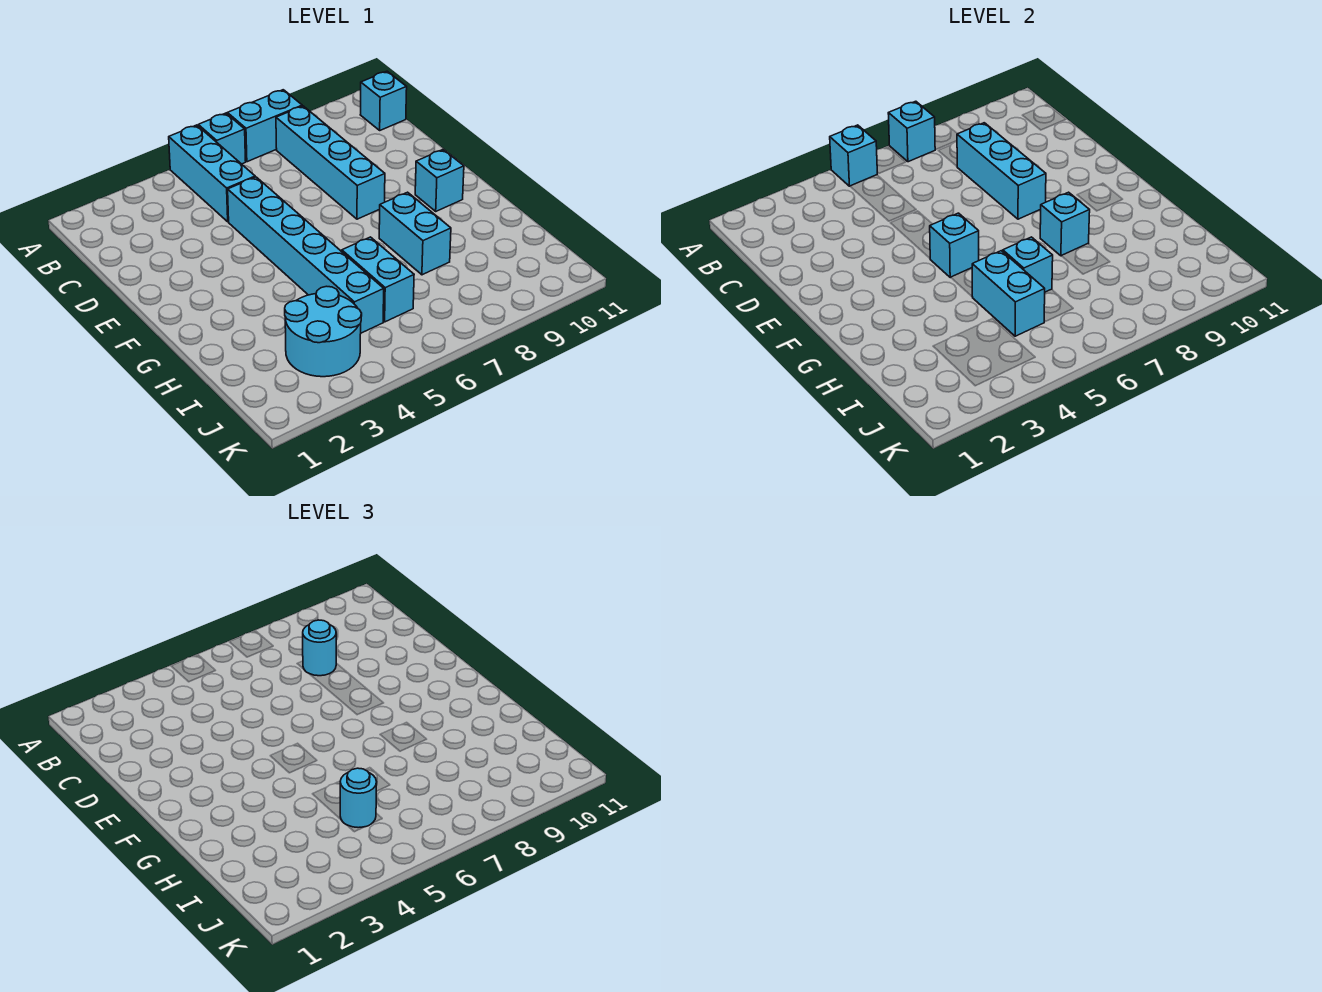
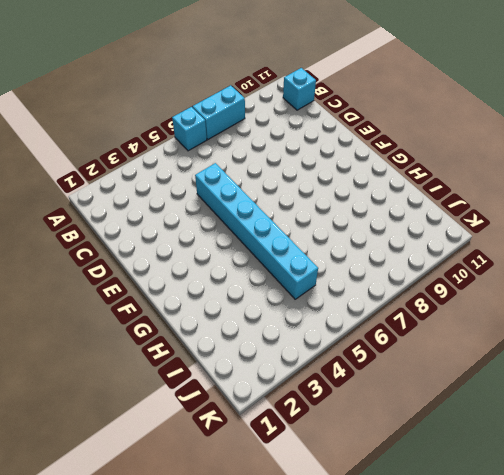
none -> cyan brick A5:C5 level 1
none -> cyan brick B8:E8 level 1
none -> cyan brick F10 level 1

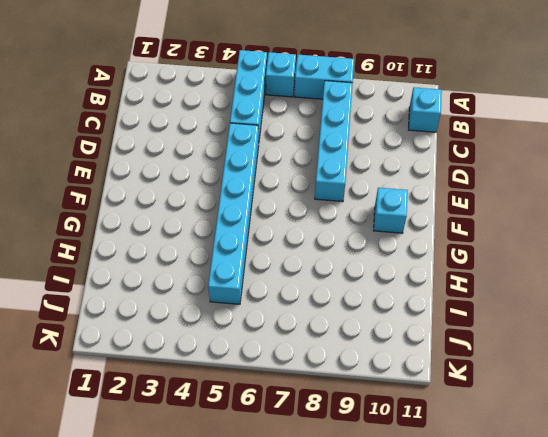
none -> cyan brick G8:H8 level 1
none -> cyan brick H6:I6 level 1
none -> cyan round brick I3:J4 level 1

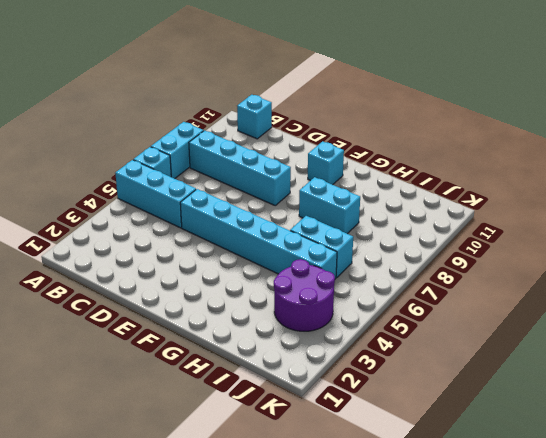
purple round brick I3:J4 level 1 -> cyan round brick I3:J4 level 1
none -> cyan brick A5 level 2
none -> cyan brick A7 level 2
none -> cyan brick C8:E8 level 2

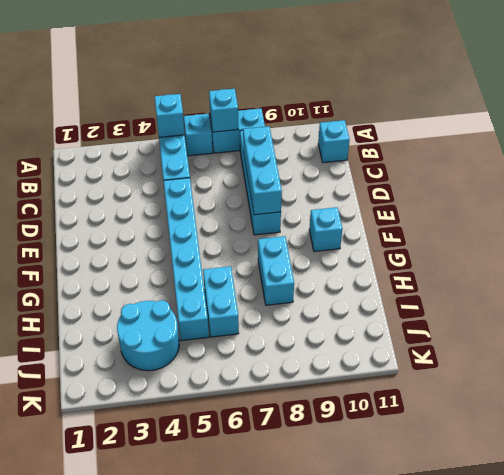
none -> cyan brick F5 level 2
none -> cyan brick G8 level 2
none -> cyan brick H5:I5 level 2

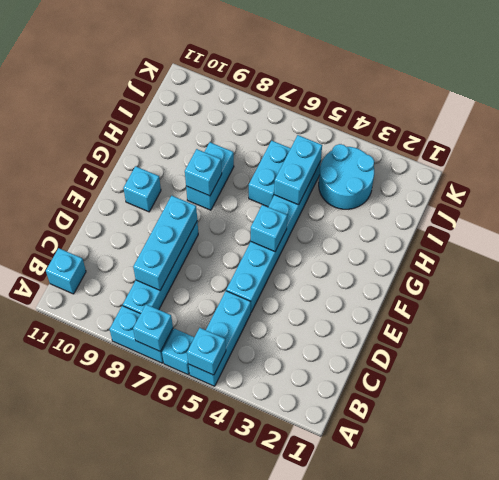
none -> cyan brick H6 level 2
none -> cyan round brick C8 level 3
none -> cyan round brick I5 level 3

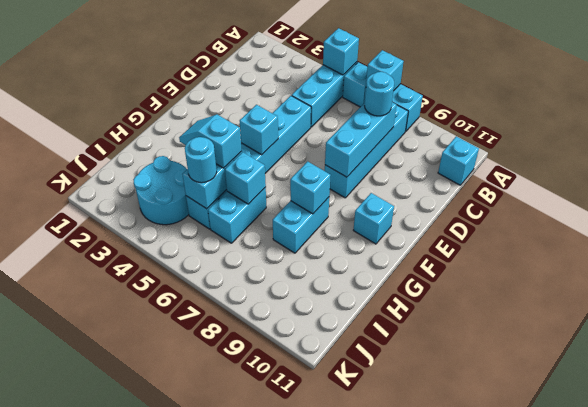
cyan slope H4:H5 level 3 top 5 -> none

